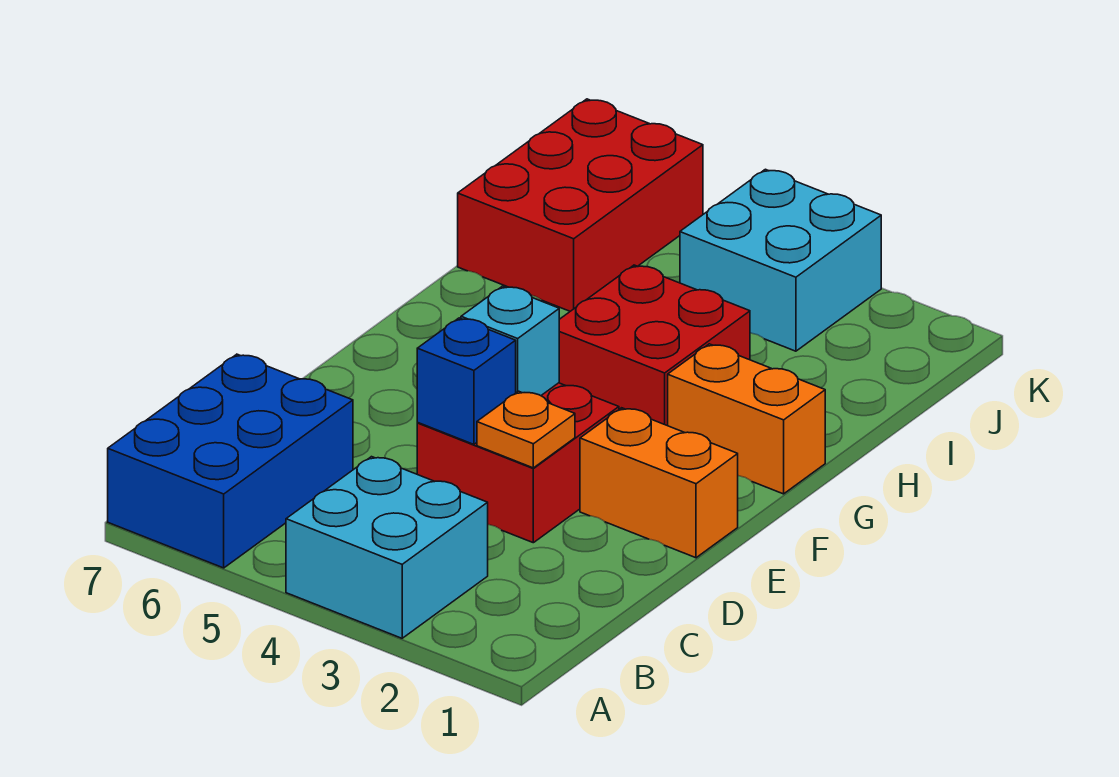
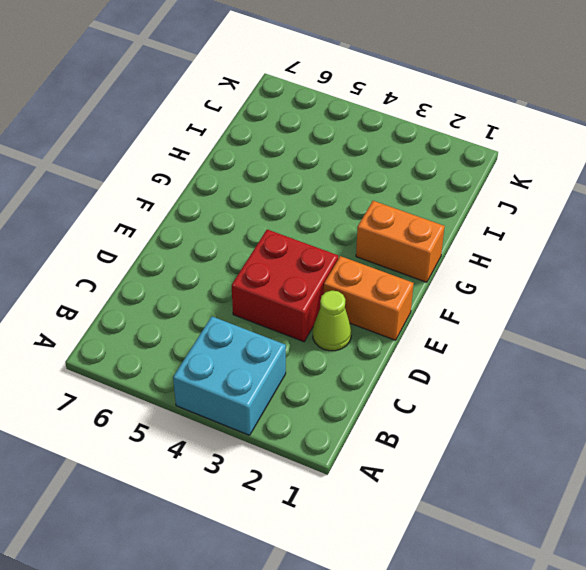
lime cone D2 level 1 -> none
none -> blue brick A6:C7 level 1
none -> red brick G3:H4 level 1

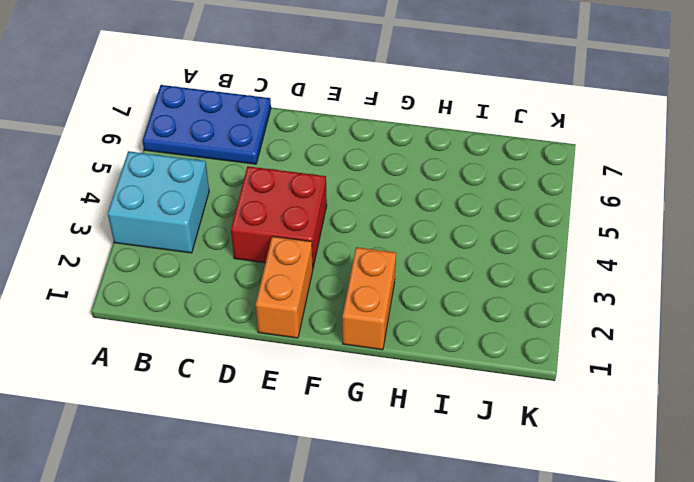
blue plate A6:C7 level 1 -> blue brick A6:C7 level 1
none -> red brick G3:H4 level 1
none -> red brick I6:K7 level 1

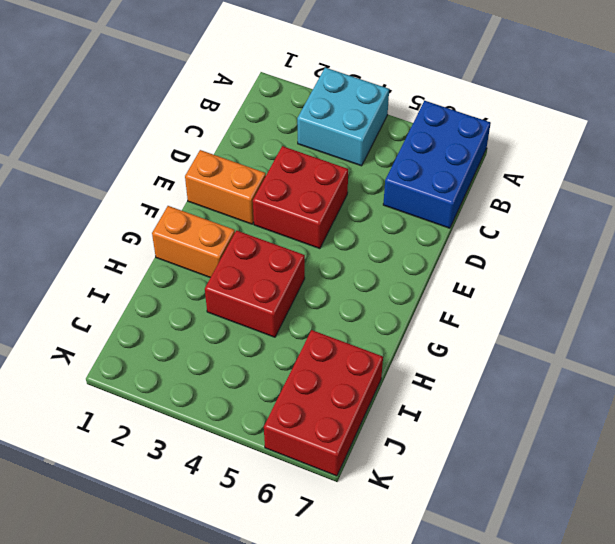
none -> cyan brick J3:K4 level 1
none -> orange plate D3 level 2

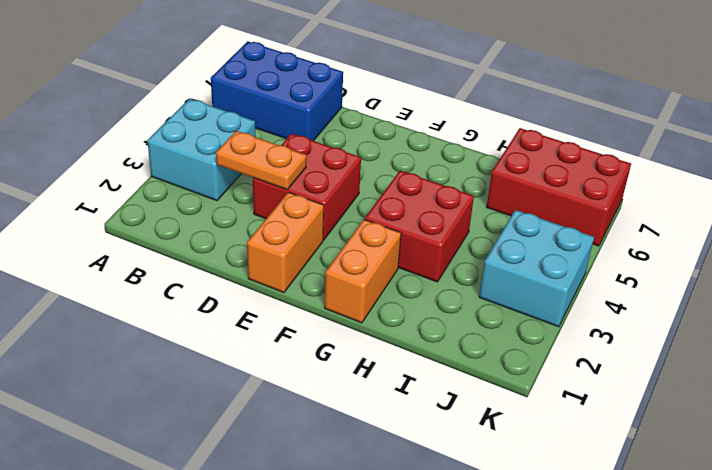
orange plate C3:D3 level 2 -> orange plate D3 level 2
none -> blue brick D4 level 2
none -> cyan brick E4 level 2

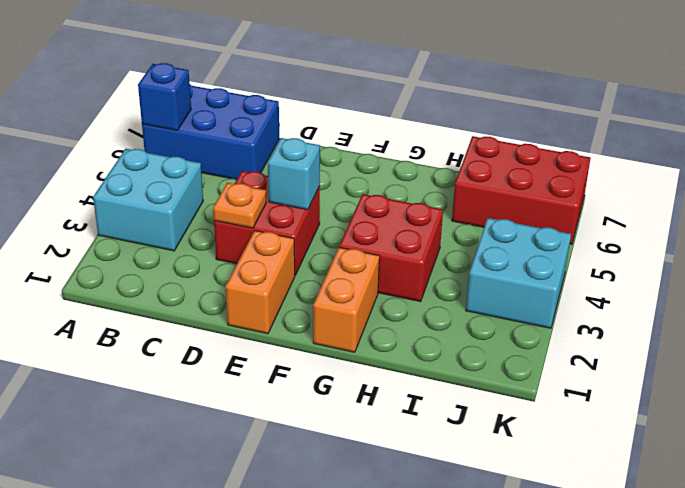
blue brick A6 level 2 -> blue brick D4 level 2

